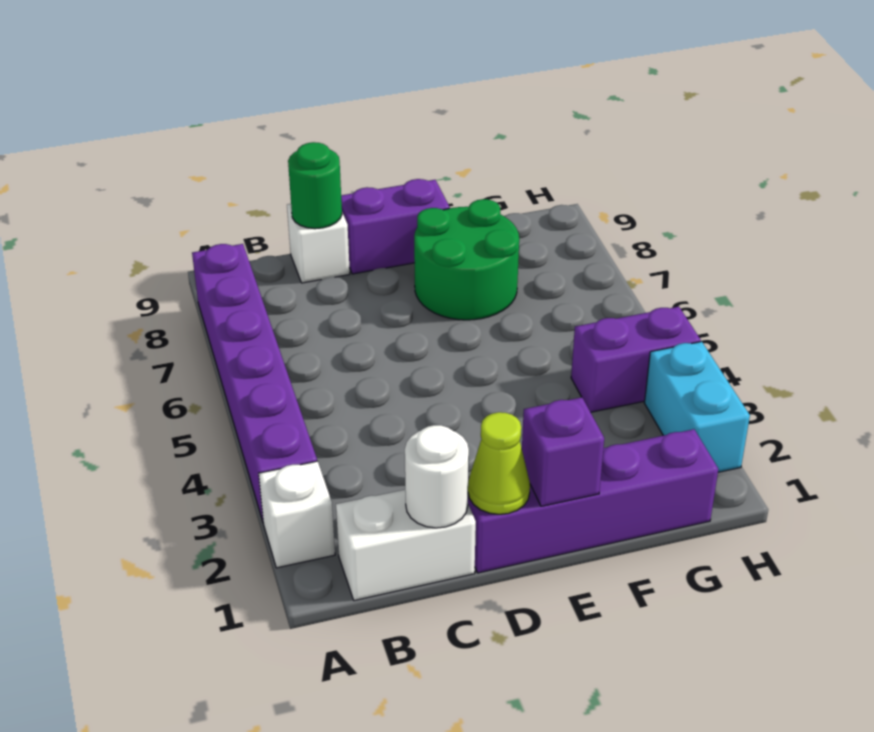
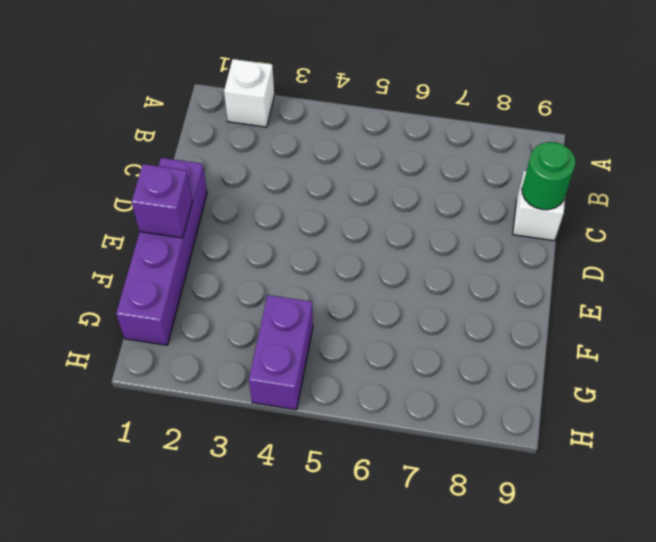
none -> purple brick A3:A8 level 1
none -> white brick B1:C1 level 1
none -> purple brick D9:E9 level 1

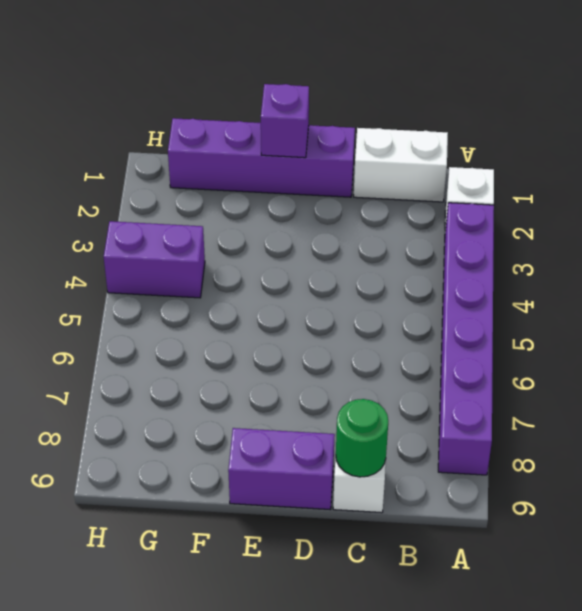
none -> green round brick E7:F8 level 1
none -> cyan brick H2:H3 level 1
none -> white round brick C1 level 2

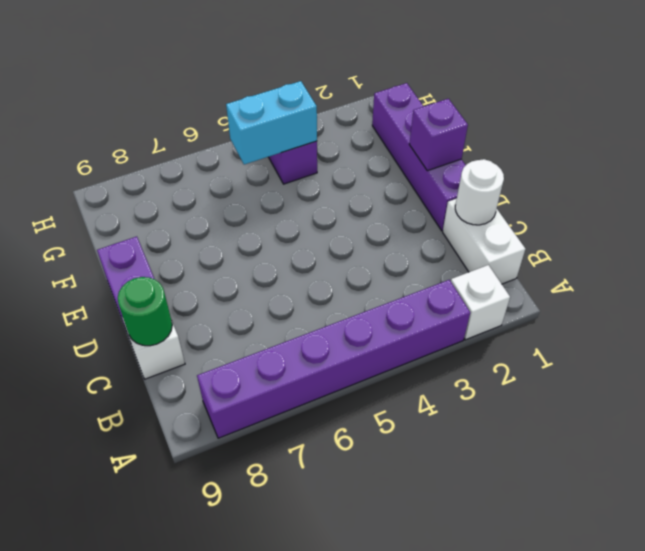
cyan brick G4:G5 level 2 -> cyan brick H2:H3 level 1
none -> green round brick E7:F8 level 1
none -> lime cone D1 level 2

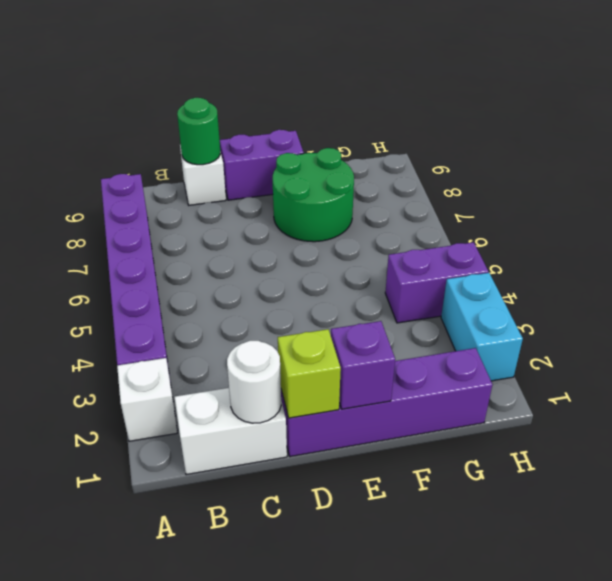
lime brick D1 level 2 -> lime cone D1 level 2

